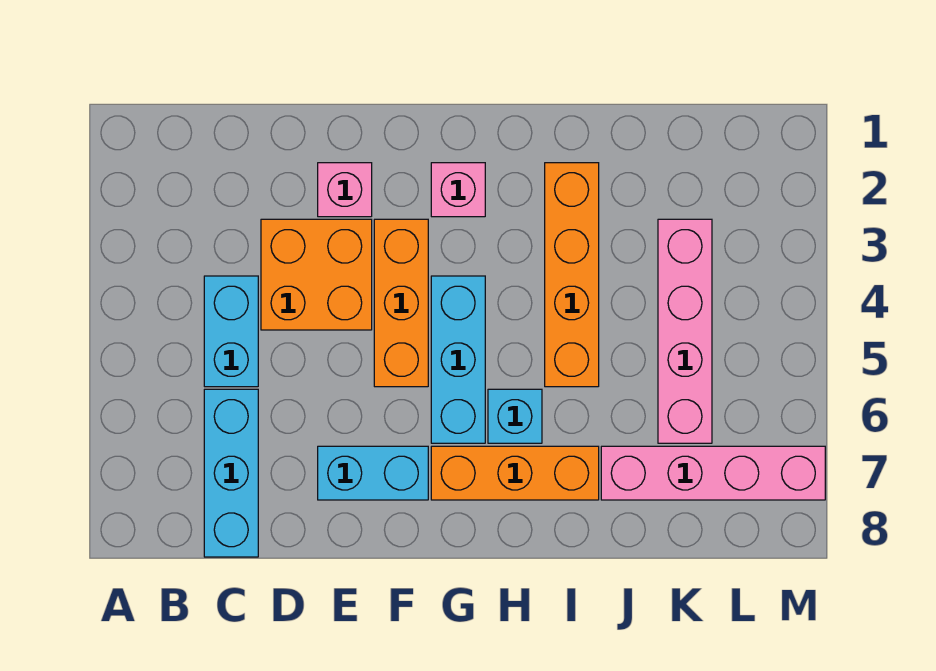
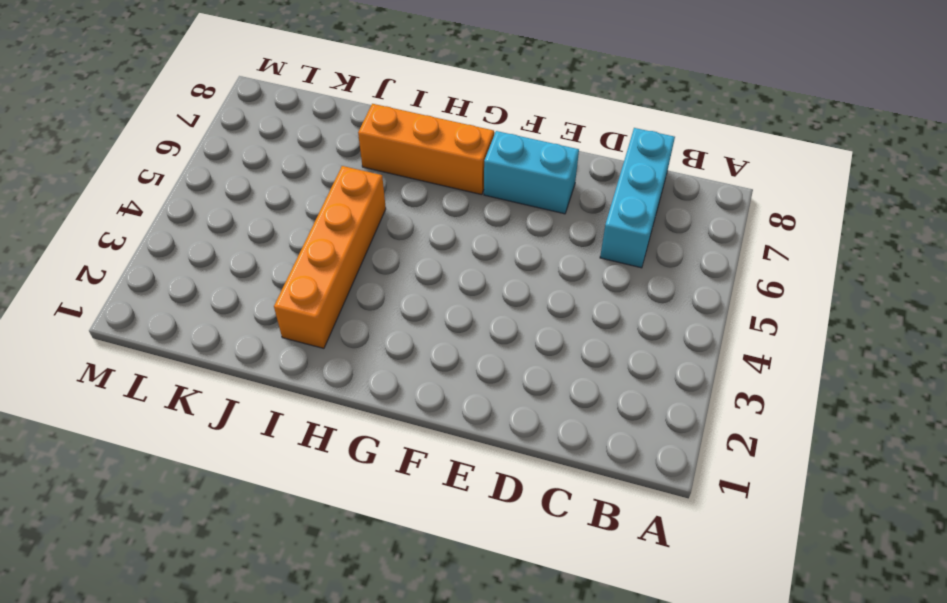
none -> cyan brick C4:C5 level 1
none -> orange brick D3:E4 level 1
none -> pink brick E2 level 1

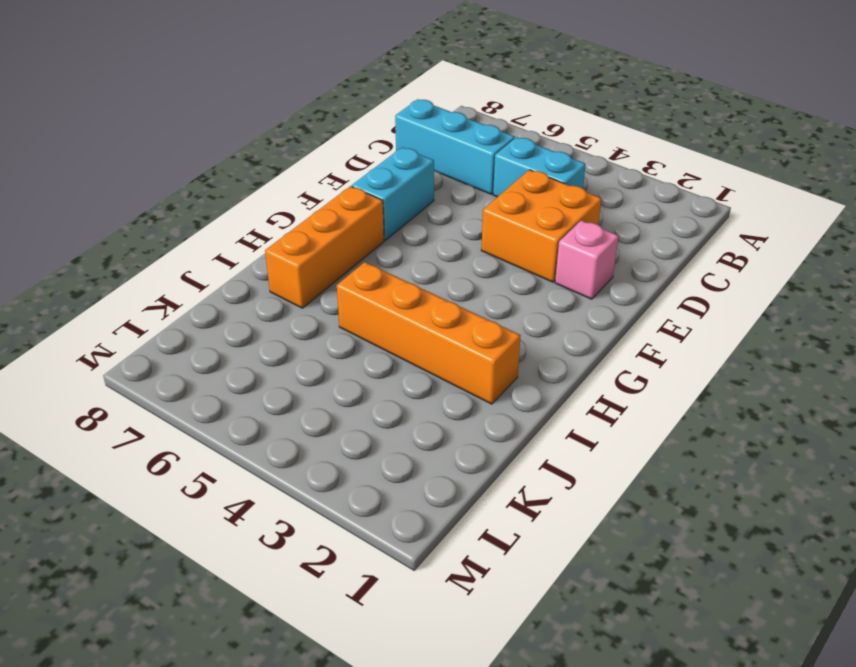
none -> orange brick F3:F5 level 1
none -> pink brick G2 level 1
none -> cyan brick G4:G6 level 1

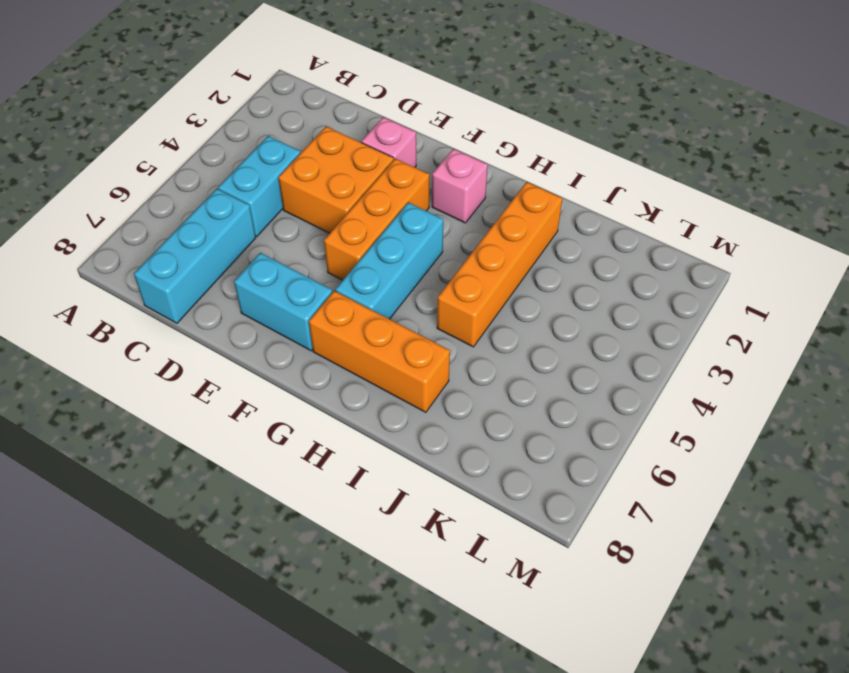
none -> cyan brick H6 level 1
none -> pink brick J7:M7 level 1
none -> pink brick K3:K6 level 1

